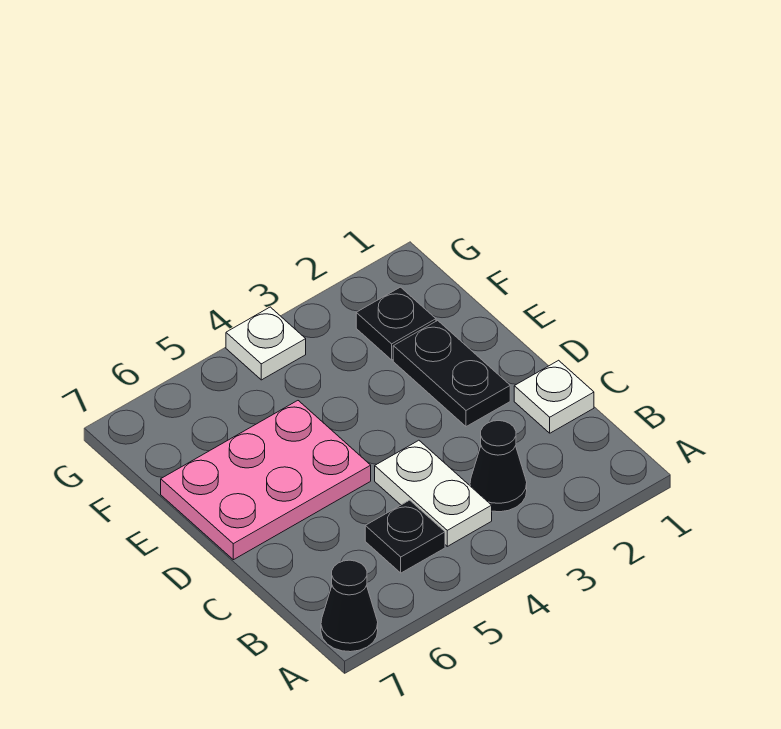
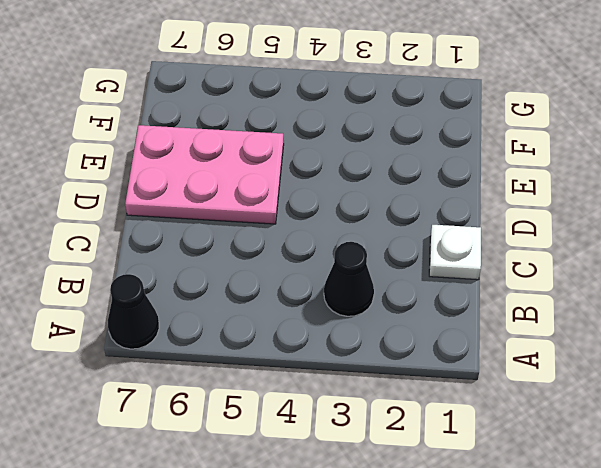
none -> white plate B4:C4 level 1
none -> black plate B5 level 1

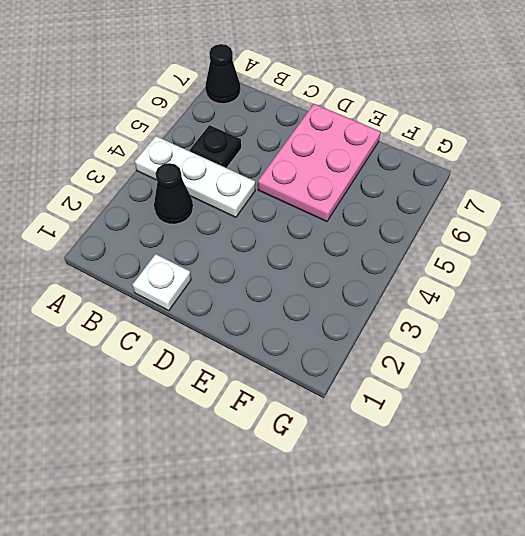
white plate A4:C4 level 1 -> white plate B4:C4 level 1
none -> black plate D2:E2 level 1
none -> black plate F2 level 1

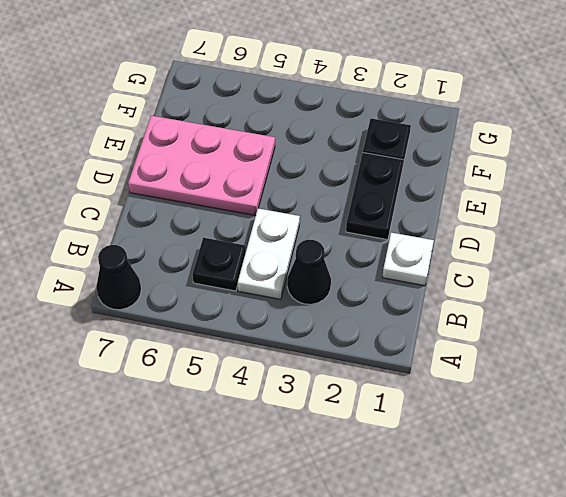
none -> white plate G4 level 1

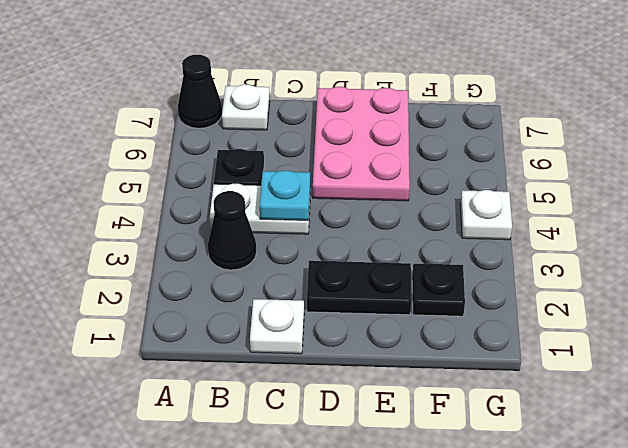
white plate B7 level 1 -> none
cyan plate C4 level 2 -> none

